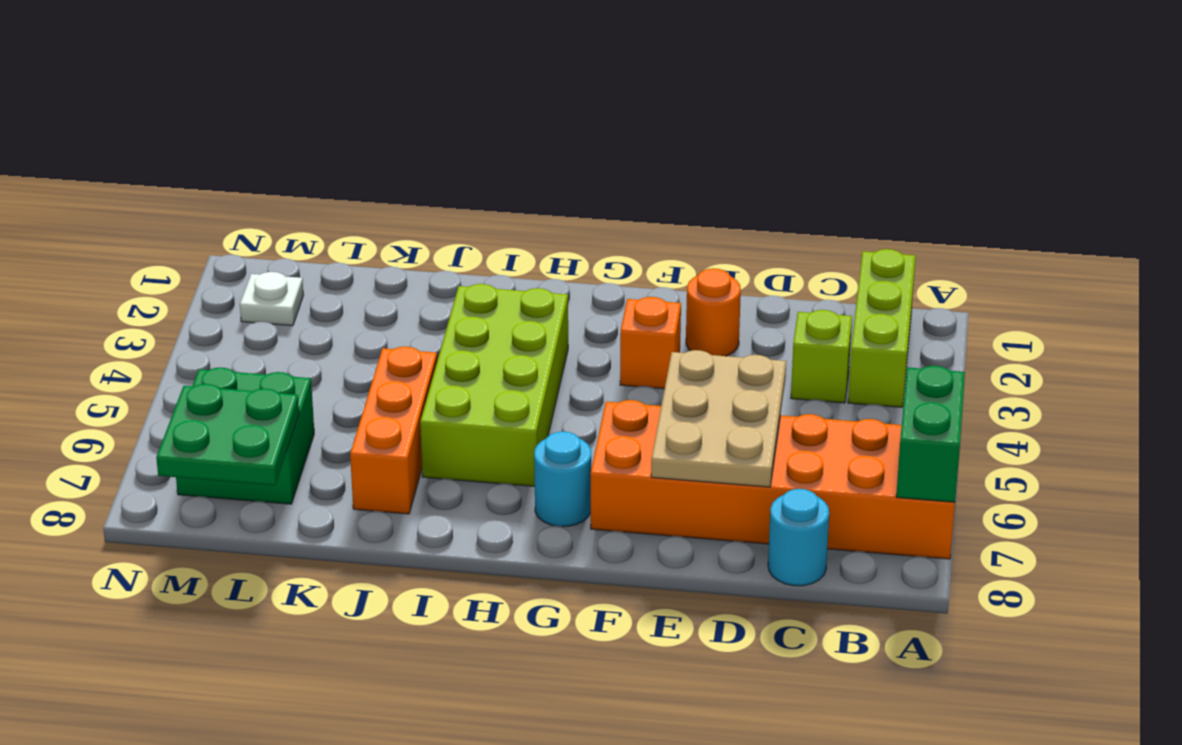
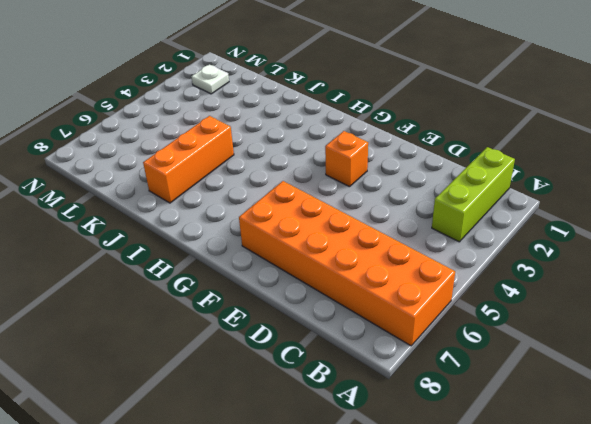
none -> lime brick C3 level 1
none -> cyan round brick C8 level 1
none -> orange round brick E2 level 1

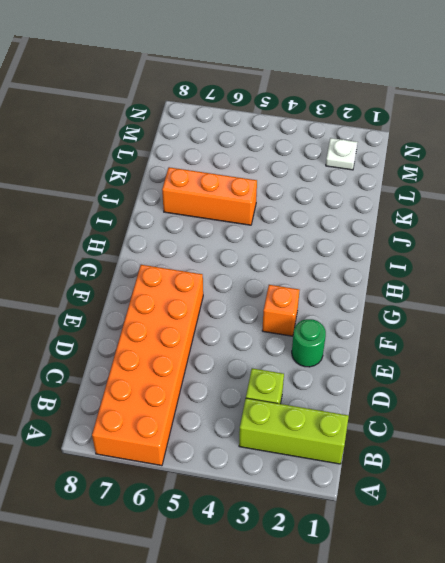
green round brick E2 level 1 -> orange round brick E2 level 1
none -> cyan round brick C8 level 1
none -> cyan round brick G7 level 1
none -> lime brick H3:I6 level 1

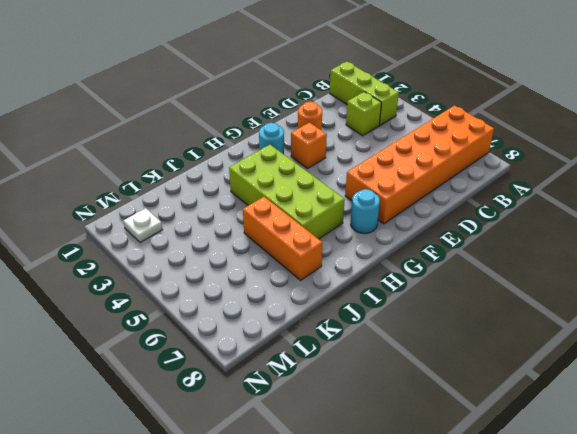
cyan round brick G2 level 1 -> cyan round brick C8 level 1
none -> green brick L6:M7 level 1
none -> green brick A6:A7 level 2
none -> tan plate D5:E7 level 2

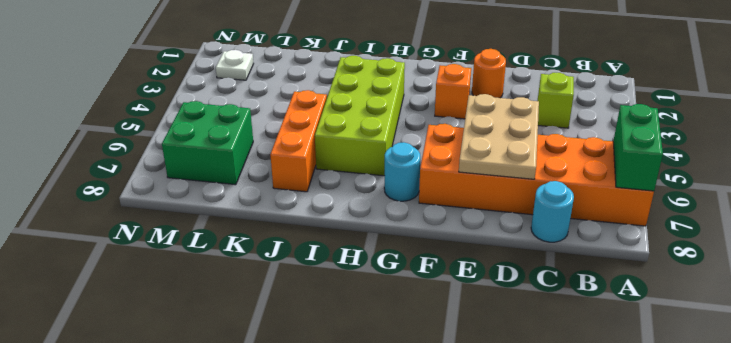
none -> lime brick B1:B3 level 1
none -> green plate L7:M8 level 2

